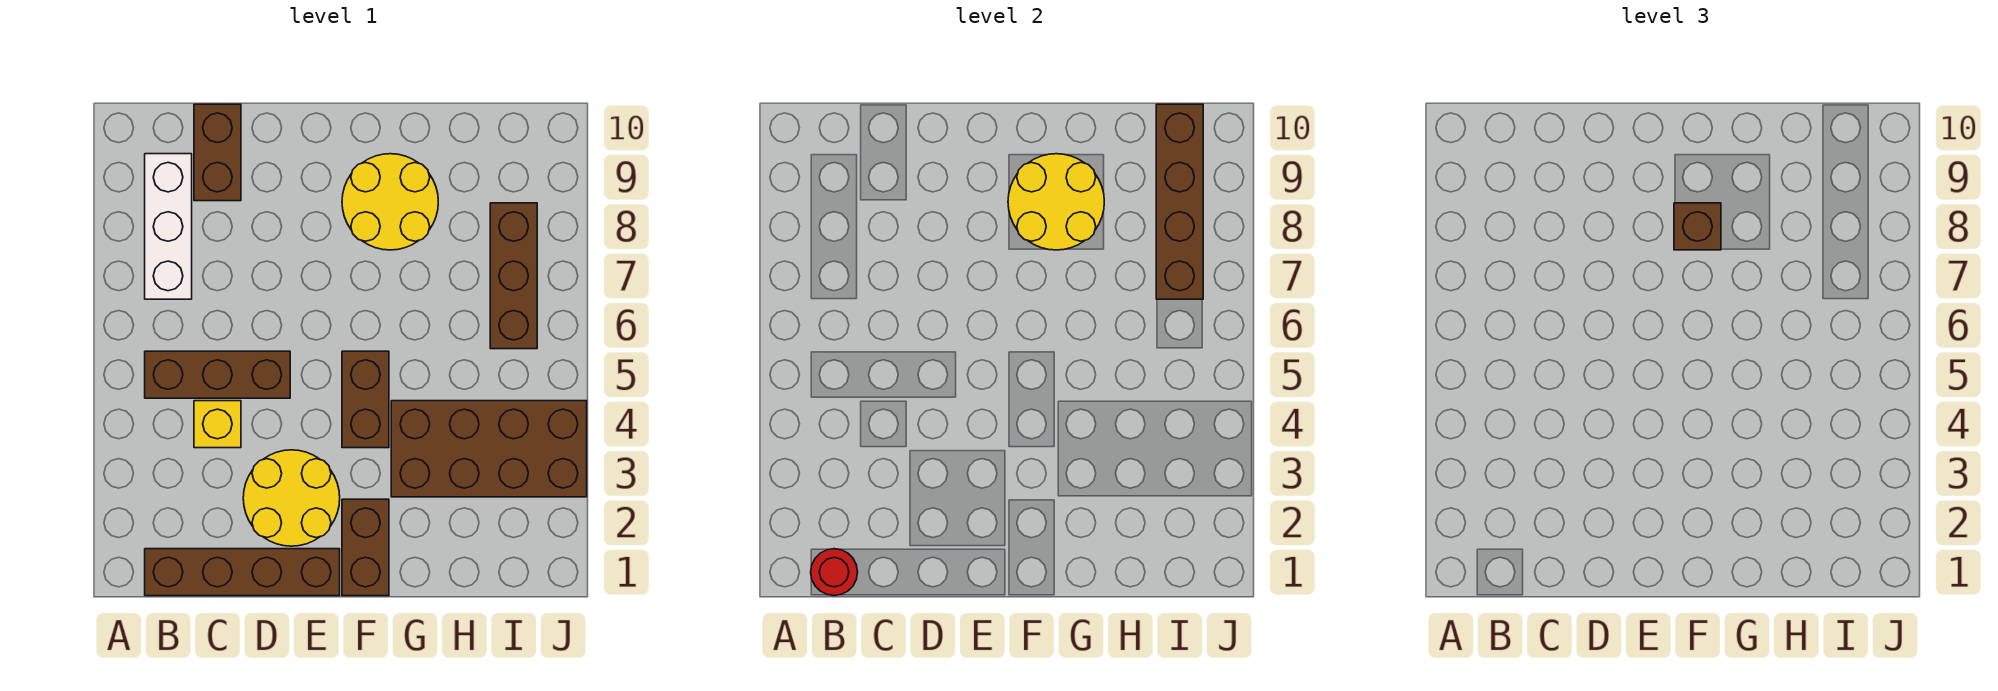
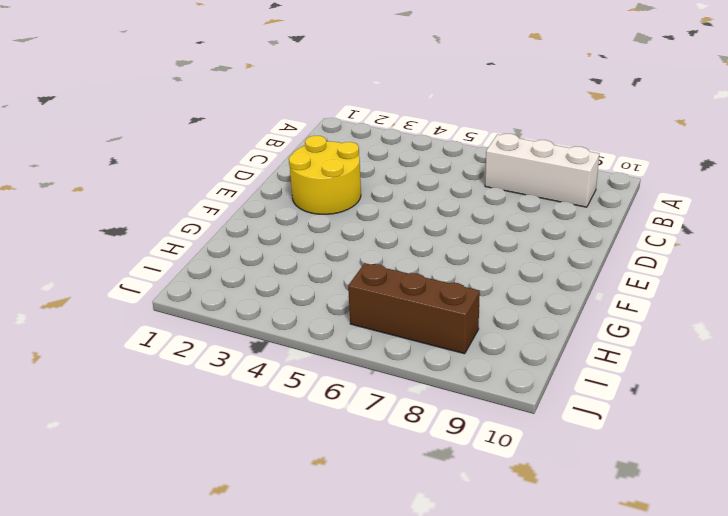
none -> brown brick B1:E1 level 1
none -> brown brick B5:D5 level 1
none -> yellow brick C4 level 1

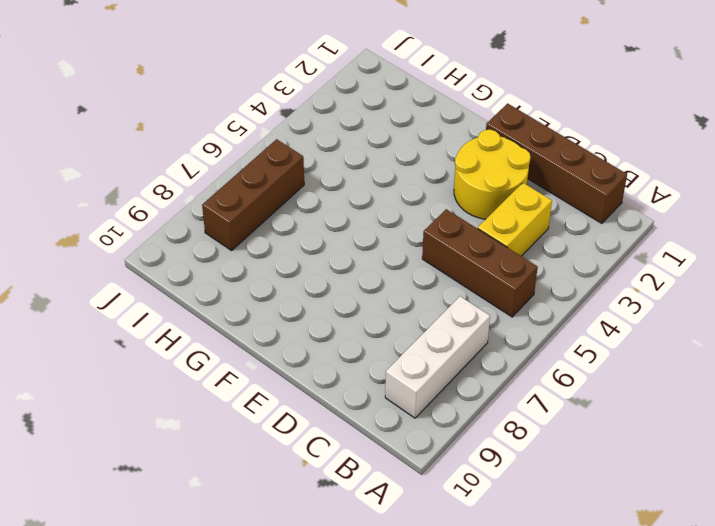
yellow brick C3:C4 level 1 -> yellow brick C4 level 1
none -> brown brick C9:C10 level 1
none -> brown brick F1:F2 level 1
none -> brown brick F4:F5 level 1

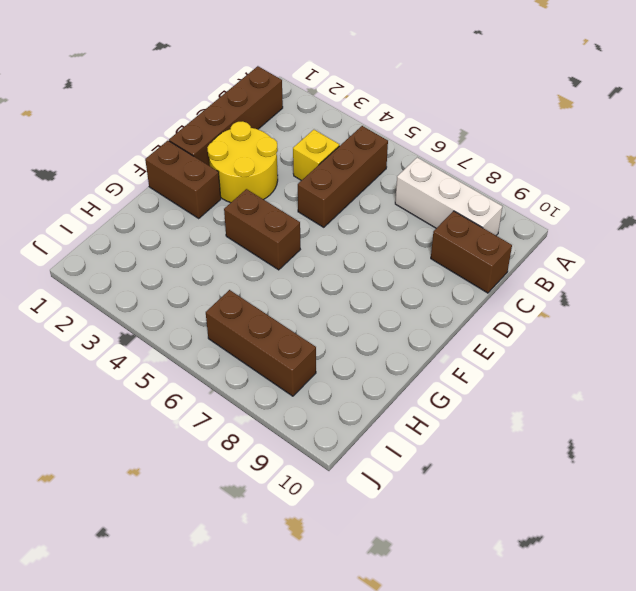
none -> yellow round brick F8:G9 level 1
none -> brown brick G3:J4 level 1
none -> red round brick B1 level 2

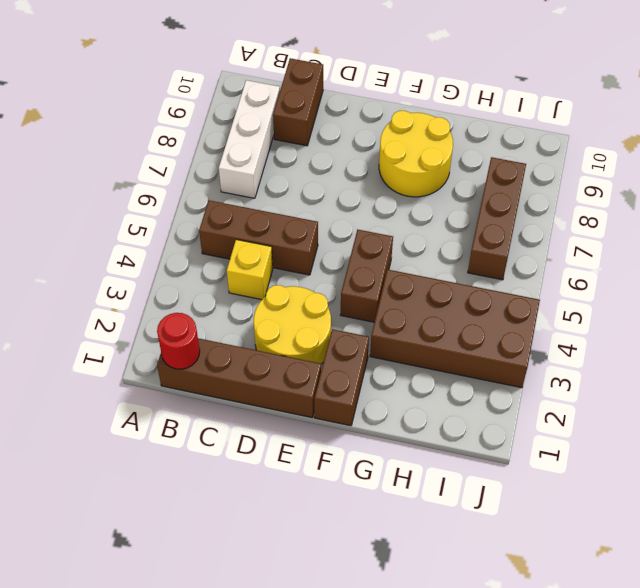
none -> yellow round brick F8:G9 level 2
none -> brown brick I7:I10 level 2
none -> brown brick F8 level 3

